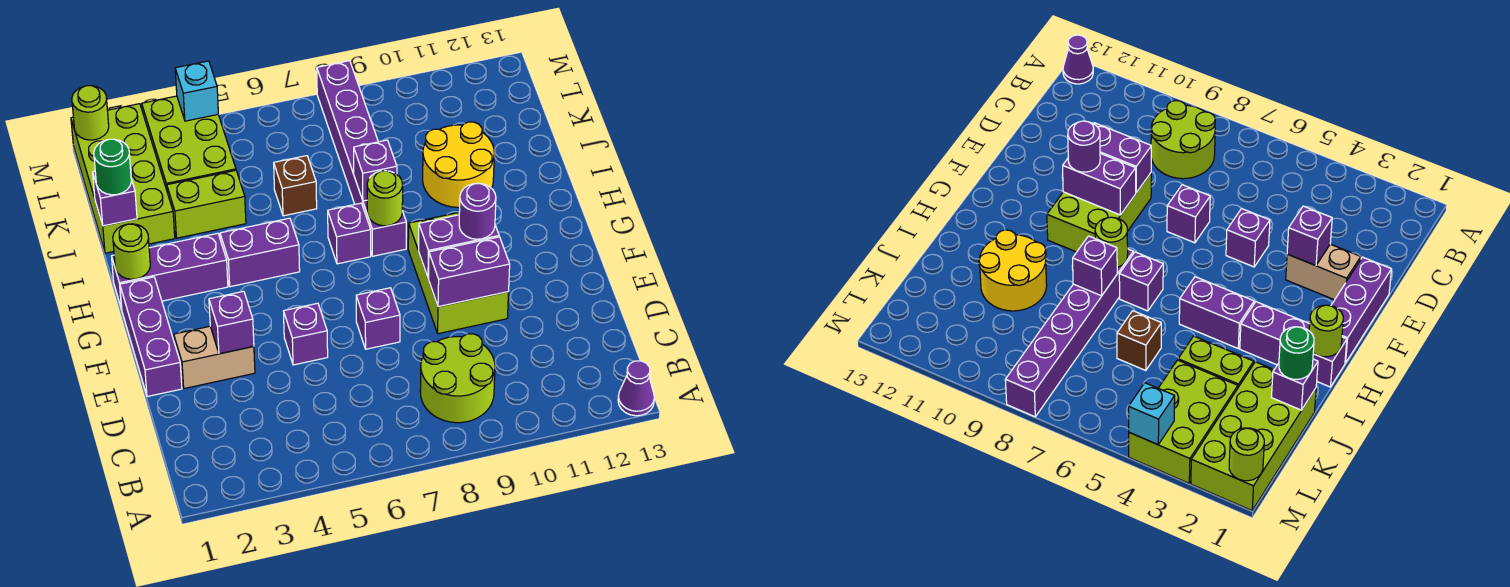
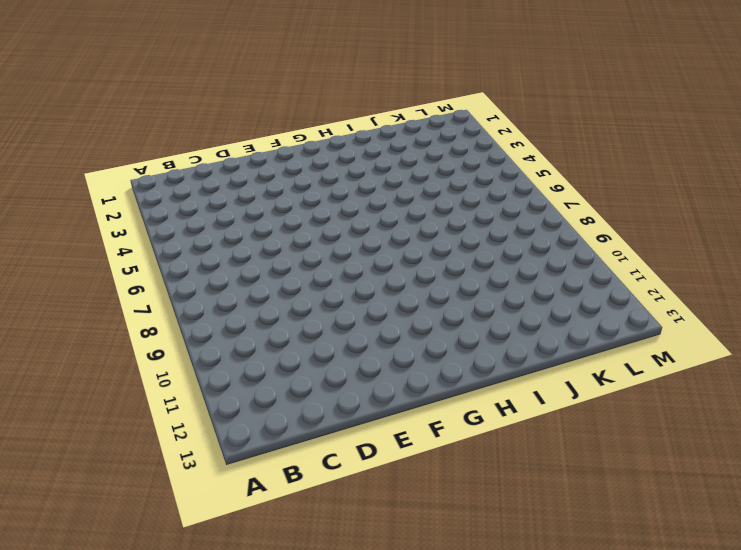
none -> purple cone A13 level 1
none -> lime round brick B8:C9 level 1
none -> purple brick E1:G1 level 1

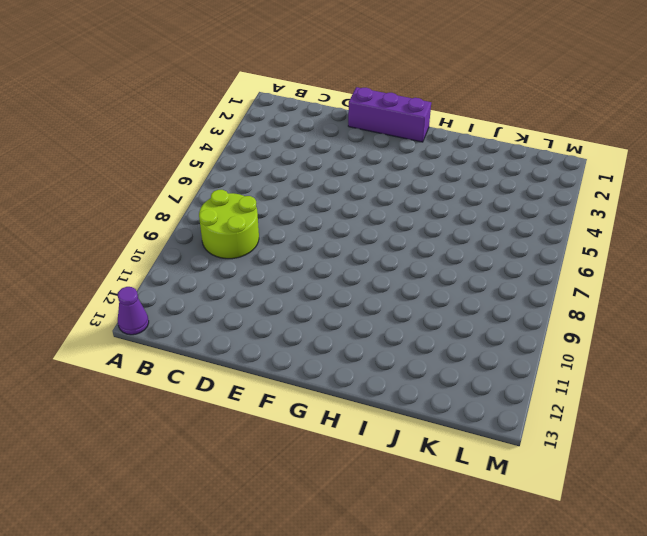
none -> tan brick E2:E3 level 1
none -> purple brick E5 level 1
none -> purple brick E7 level 1

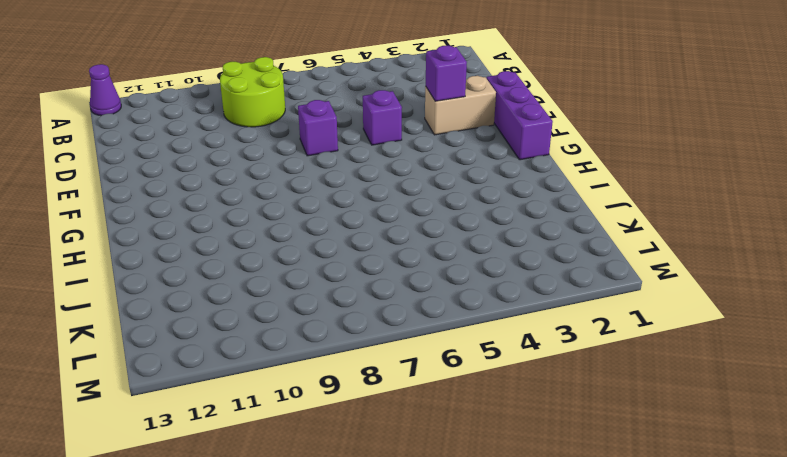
none -> lime brick E9:G10 level 1
none -> purple brick H1:H3 level 1
none -> purple brick H4:H5 level 1

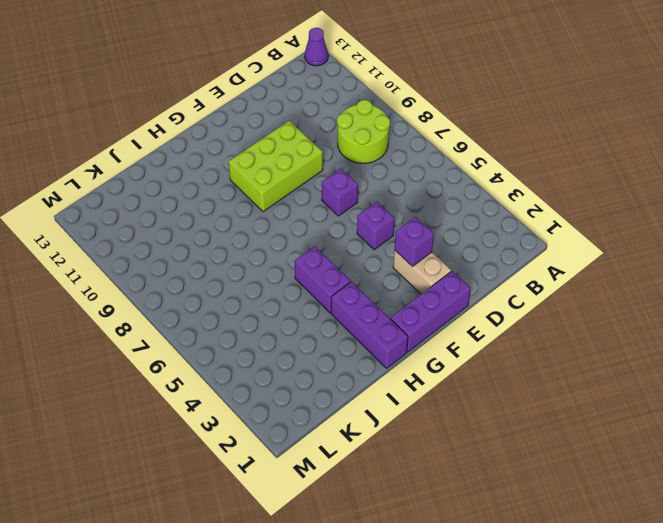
none -> purple brick H7 level 1
none -> purple brick H8:M8 level 1
none -> yellow round brick I10:J11 level 1

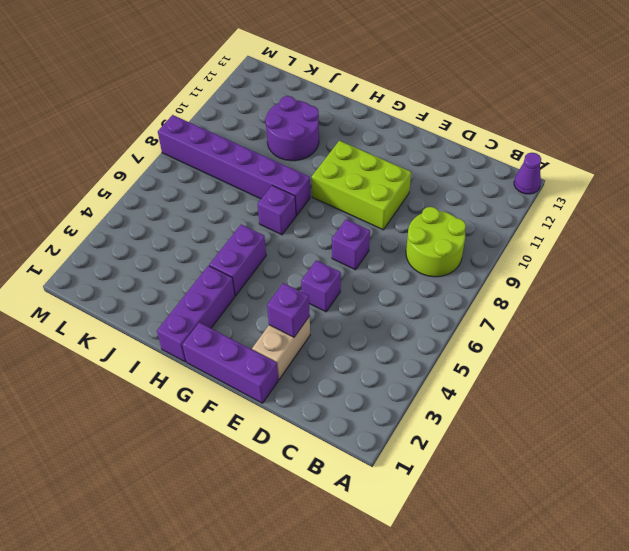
purple round brick I10:J11 level 1 -> yellow round brick I10:J11 level 1
none -> lime brick J1:M2 level 1
none -> lime brick J3:J4 level 1
none -> brown brick J6 level 1

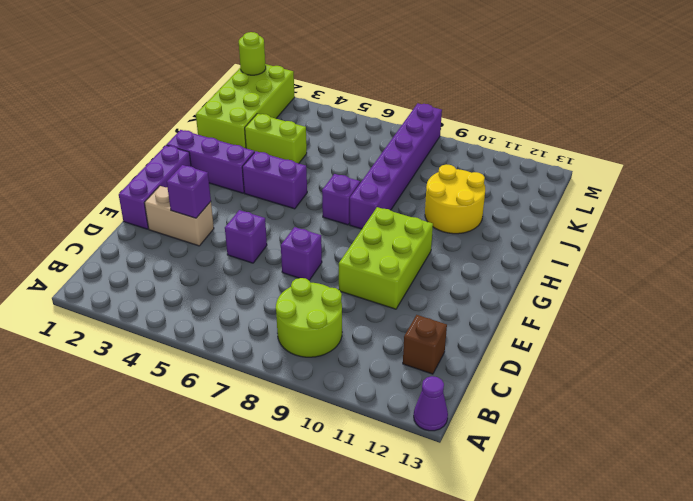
brown brick C12 level 1 -> brown brick J6 level 1
none -> lime brick K3:M4 level 1
none -> purple brick E9:E10 level 2
none -> purple brick F9:F10 level 2

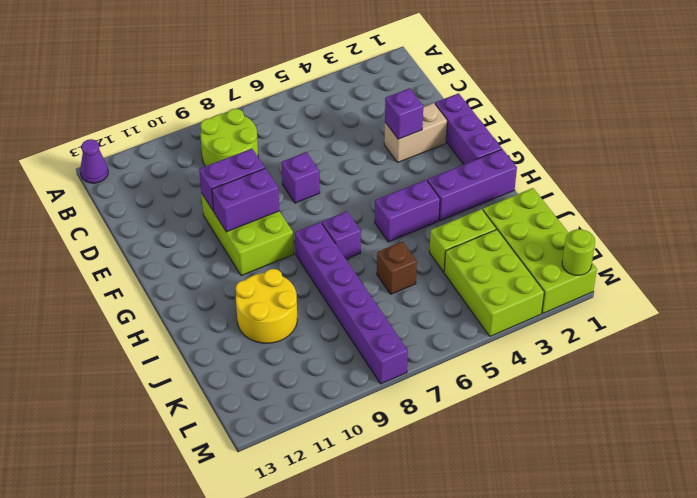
none -> purple brick E5 level 1
none -> lime round brick H1 level 2
none -> lime round brick H8 level 2

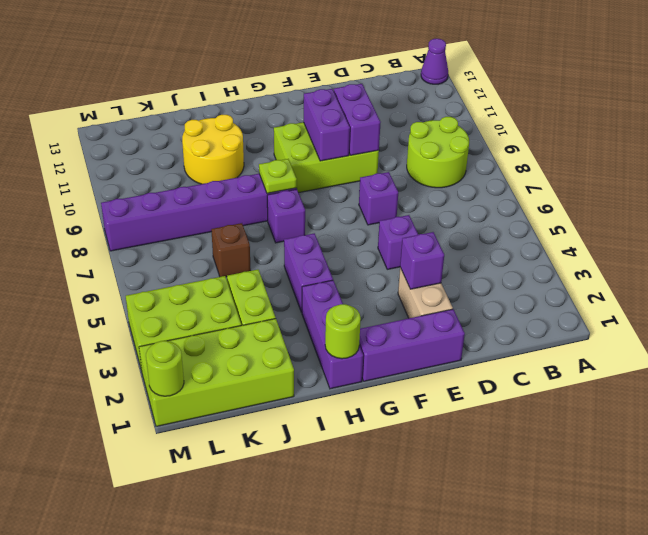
lime plate H8 level 2 -> lime round brick H8 level 2
none -> purple brick I8 level 2
none -> purple brick J1 level 2
none -> cyan brick M4 level 2

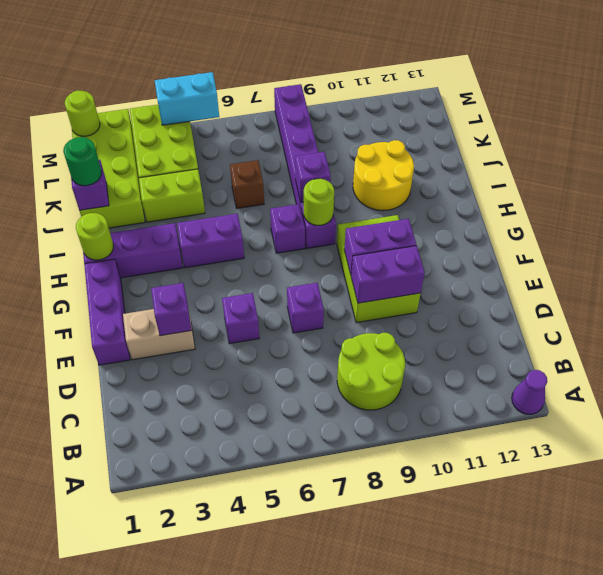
cyan brick M4:M5 level 2 -> cyan brick M4 level 2
none -> purple round brick F10 level 3

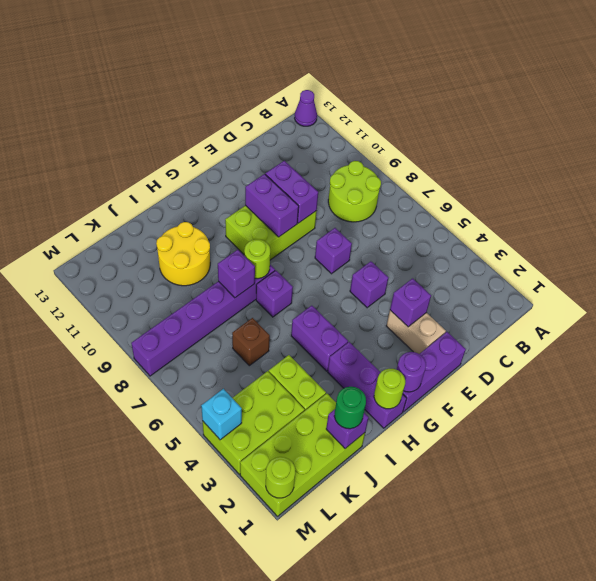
purple round brick G1 level 2 -> purple round brick F10 level 3

